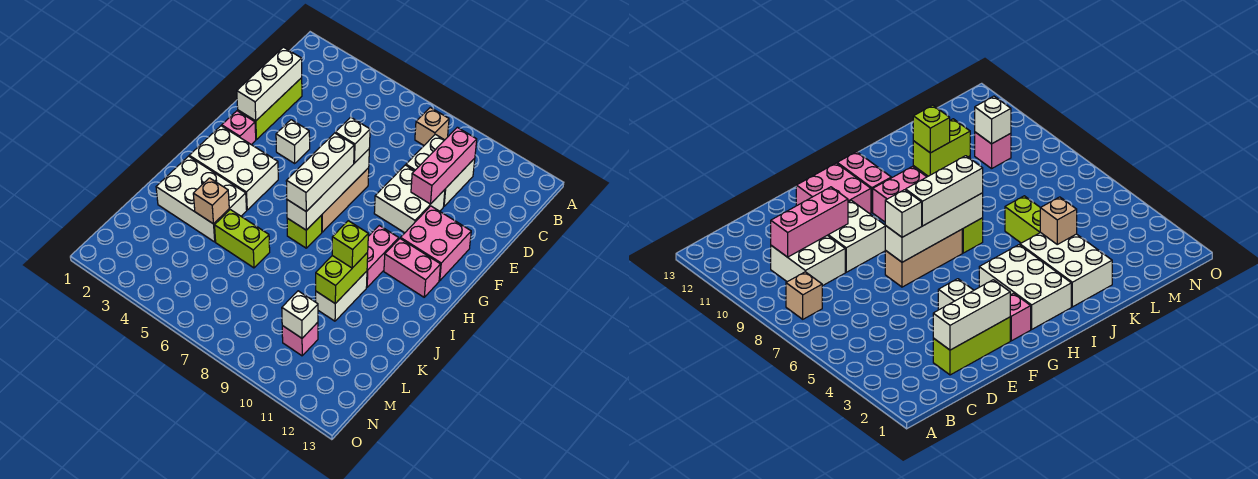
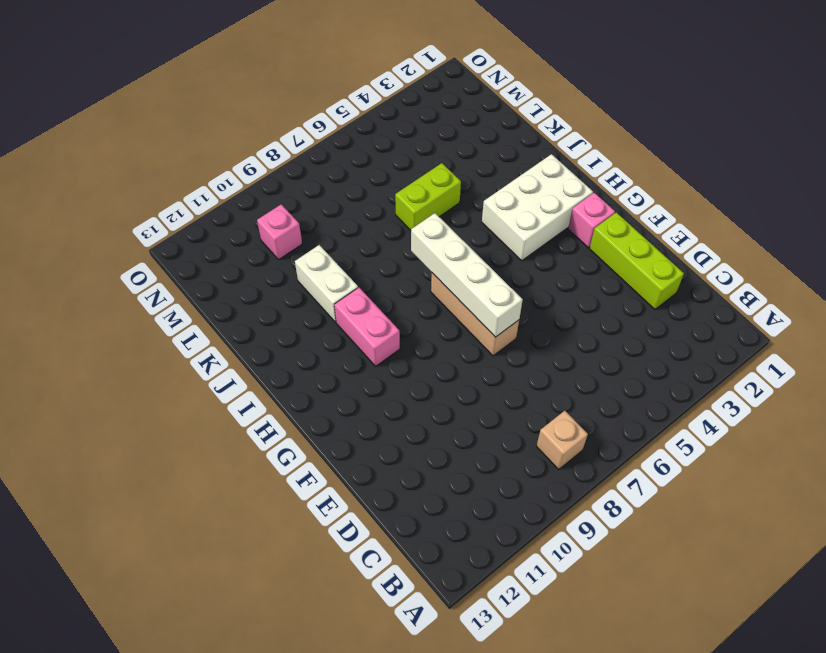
none -> white brick C9:D10 level 1
none -> white brick E9:F10 level 1
none -> white brick F4 level 1

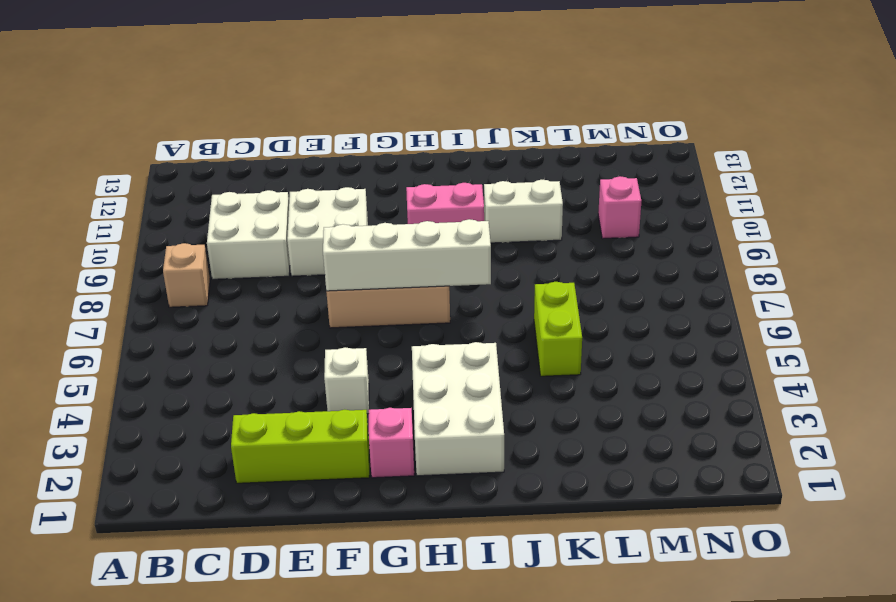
none -> pink brick F11:G12 level 1
none -> pink brick H11:H12 level 1
none -> lime brick I7 level 1

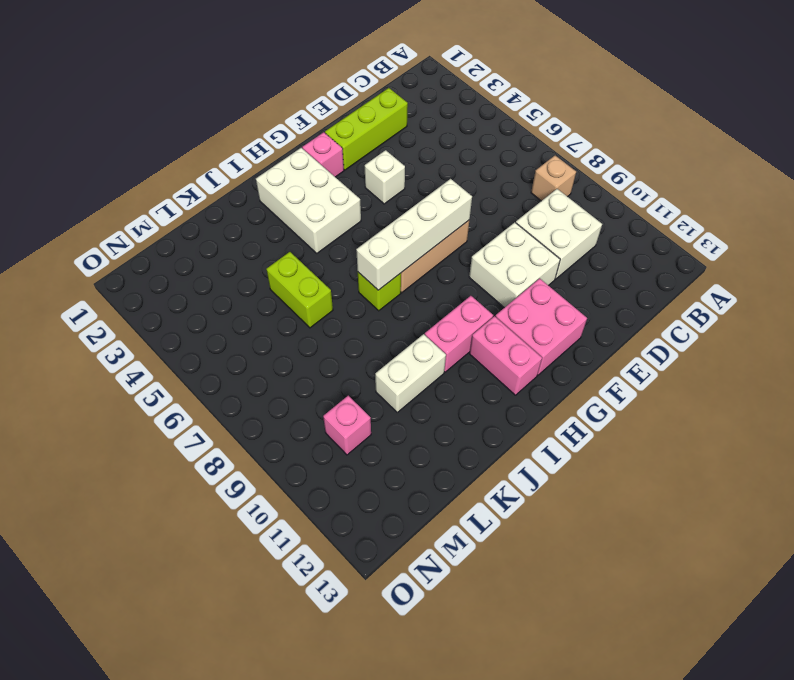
none -> white brick J2:K4 level 1
none -> pink brick C10:E10 level 2
none -> white brick D2:F2 level 2

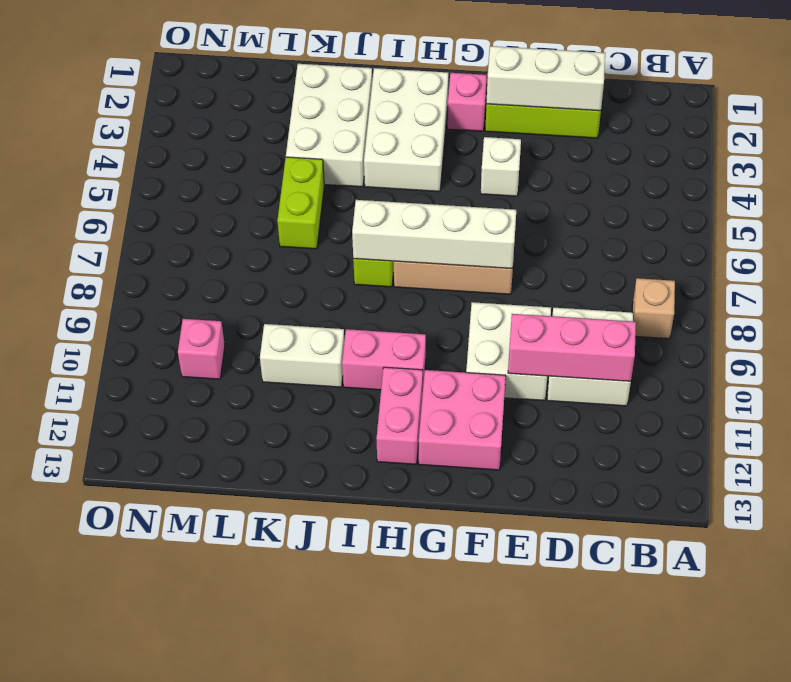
none -> lime brick J10:K10 level 2
none -> tan brick K4 level 2
none -> white brick M10 level 2

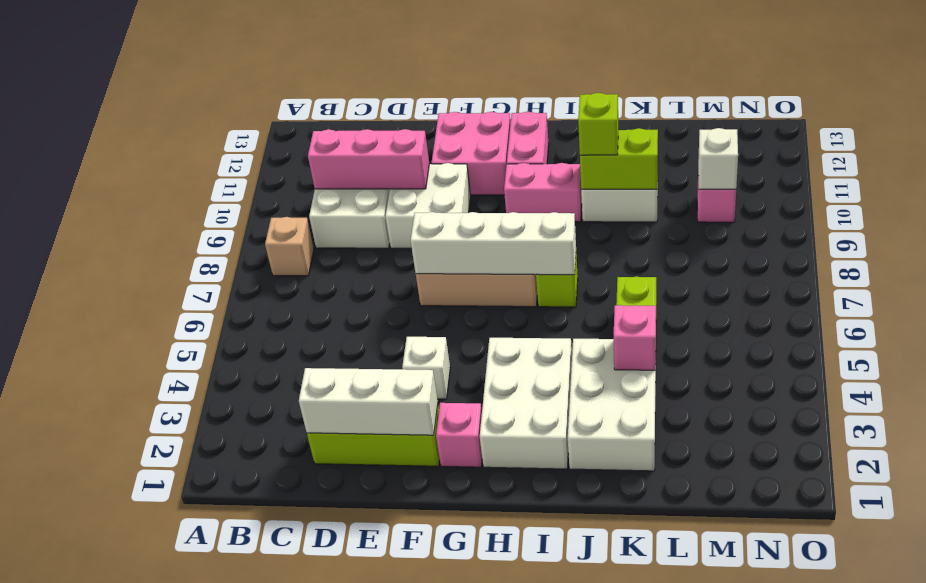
pink brick K4 level 2 -> tan brick K4 level 2
none -> white brick F7 level 3
none -> white brick G7:I7 level 3

